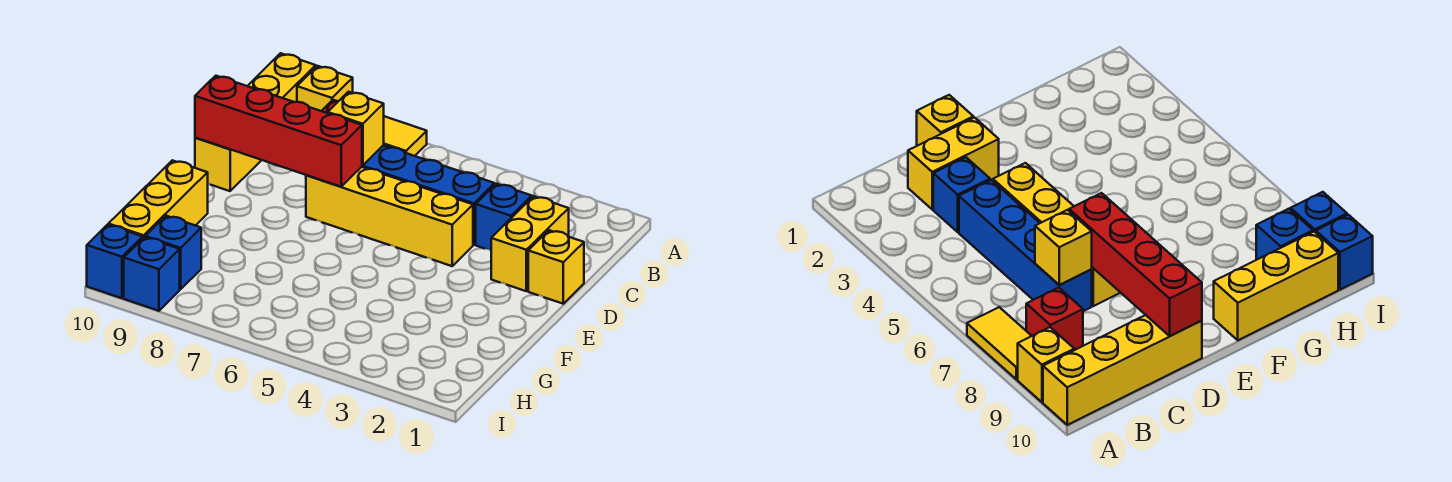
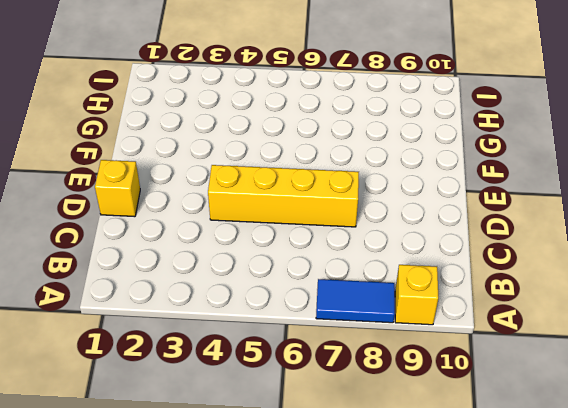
blue tile A7:A8 level 1 -> yellow tile A7:A8 level 1
none -> yellow brick A10:D10 level 1
none -> red brick B8 level 1
none -> yellow brick C2:D2 level 1

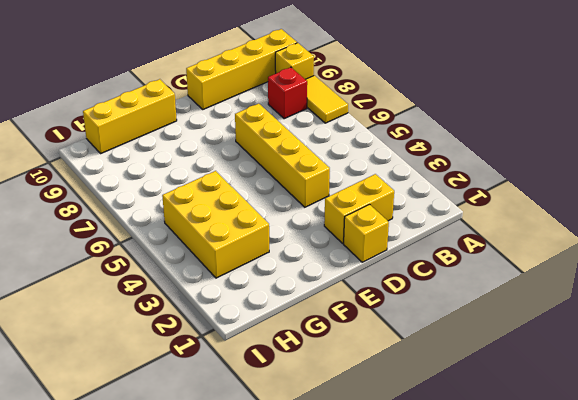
yellow brick G3:H5 level 1 -> none
none -> blue brick C3 level 1
none -> blue brick C4:C7 level 1
none -> blue brick H9 level 1

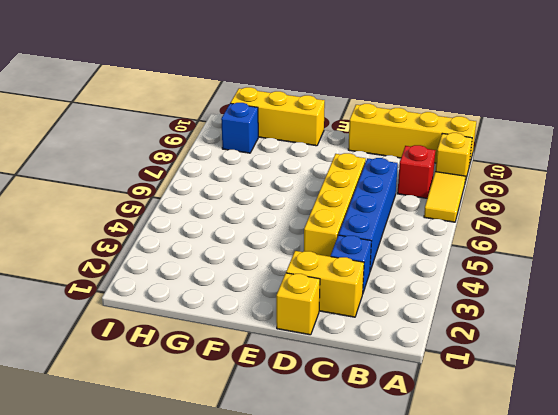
none -> blue brick I9 level 1
none -> blue brick I10 level 1
none -> yellow brick C7 level 2

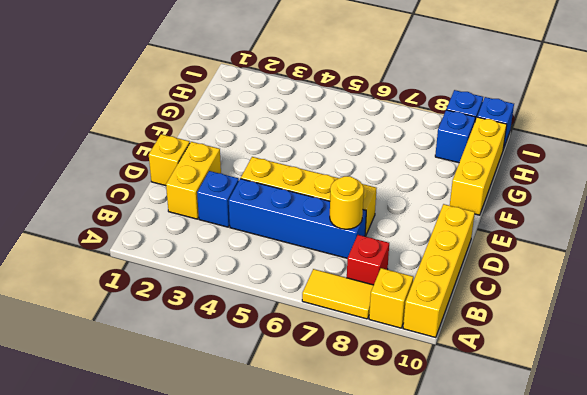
yellow round brick C7 level 2 -> yellow brick C7 level 2
none -> red brick D7:D10 level 2

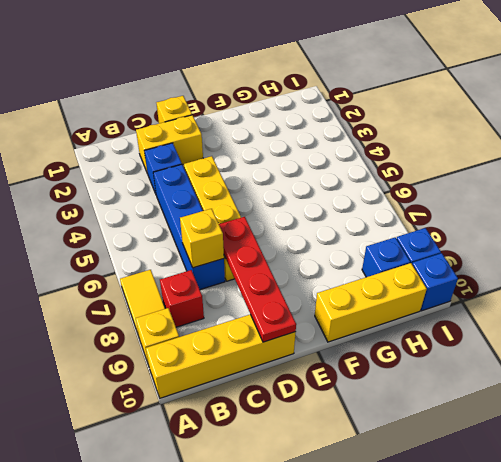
red plate D7:D10 level 2 -> red brick D7:D10 level 2

